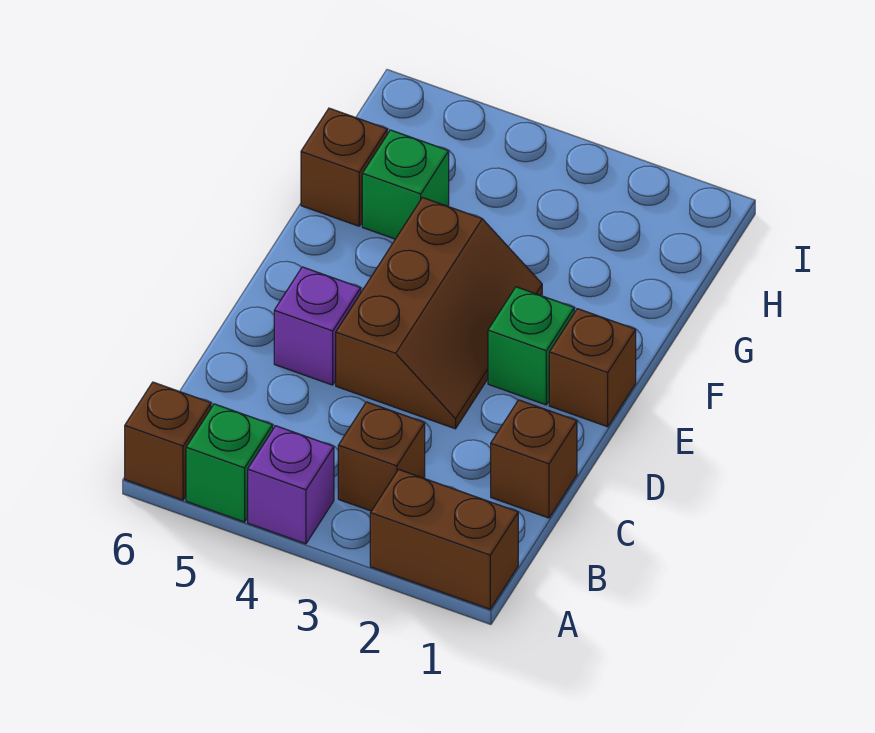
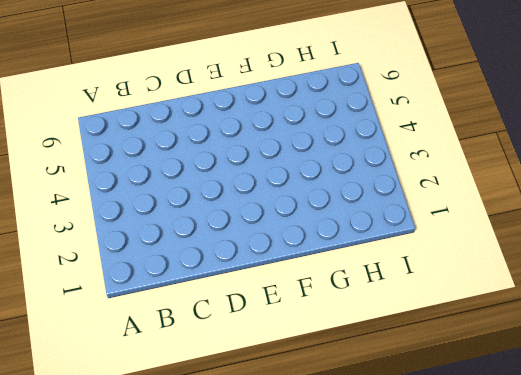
none -> brown brick A1:A2 level 1
none -> purple brick A4 level 1
none -> green brick A5 level 1

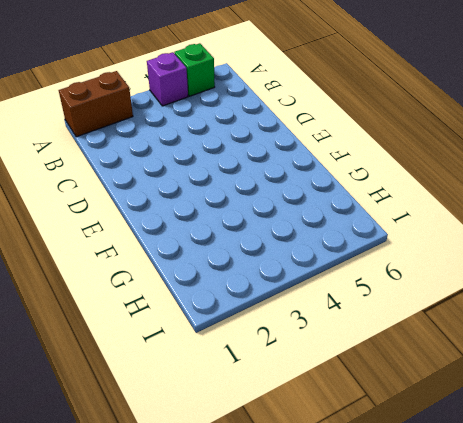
none -> brown brick A6 level 1
none -> brown brick B3 level 1
none -> brown brick C1 level 1

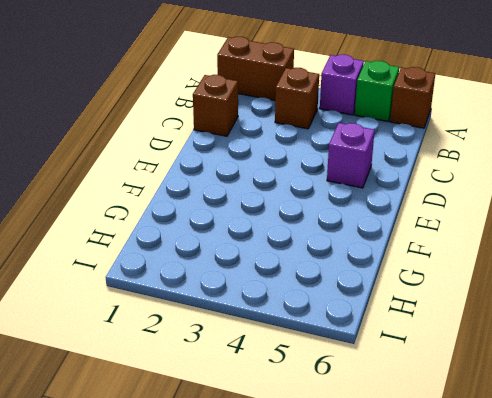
none -> brown slope D3:F4 level 1 top 4
none -> brown brick E1 level 1
none -> green brick E2 level 1

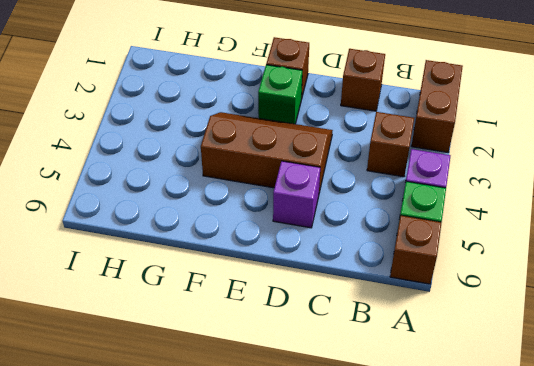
none -> green brick G5 level 1
none -> brown brick G6 level 1

